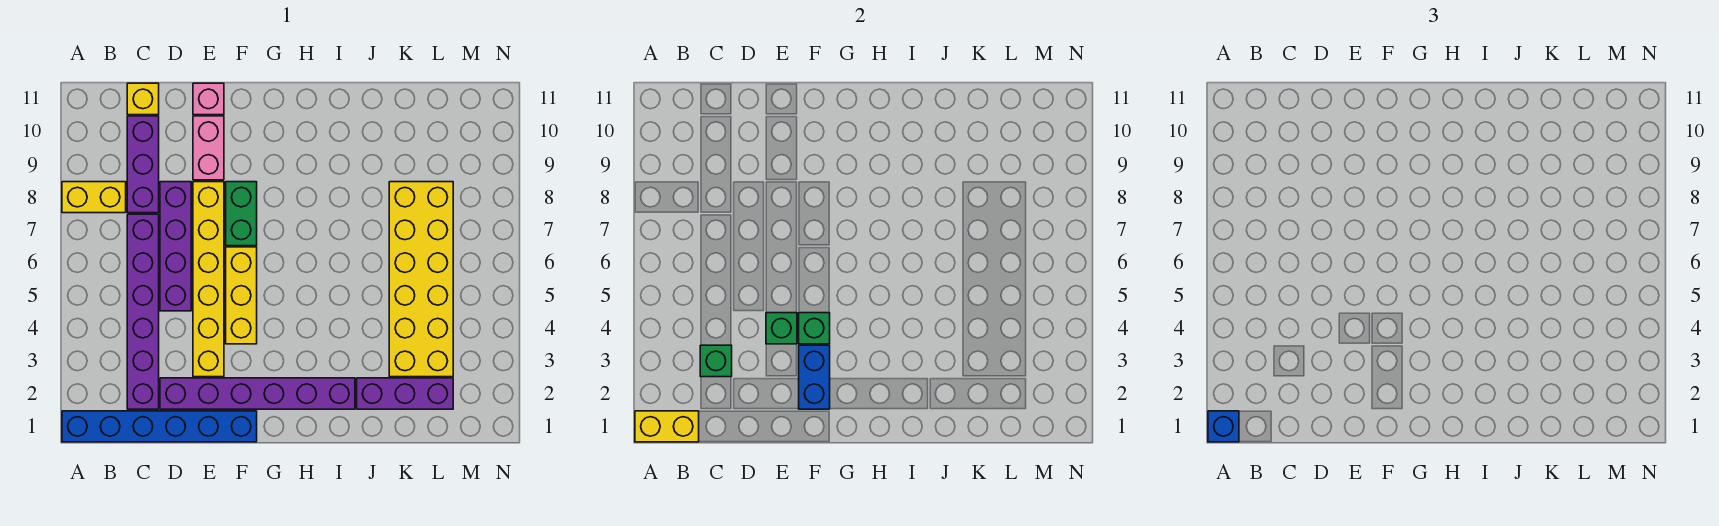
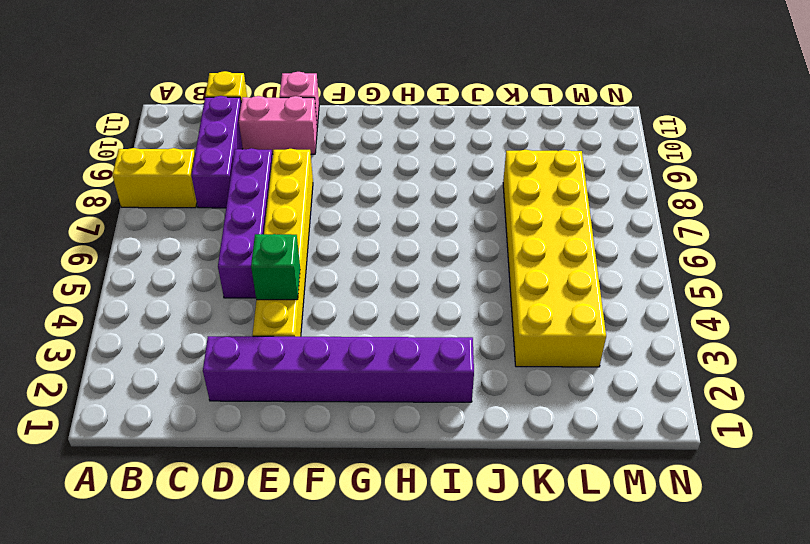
pink brick D10:E10 level 1 -> pink brick E9:E10 level 1
none -> blue brick A1:F1 level 1
none -> purple brick C2:C7 level 1
none -> yellow brick F4:F6 level 1

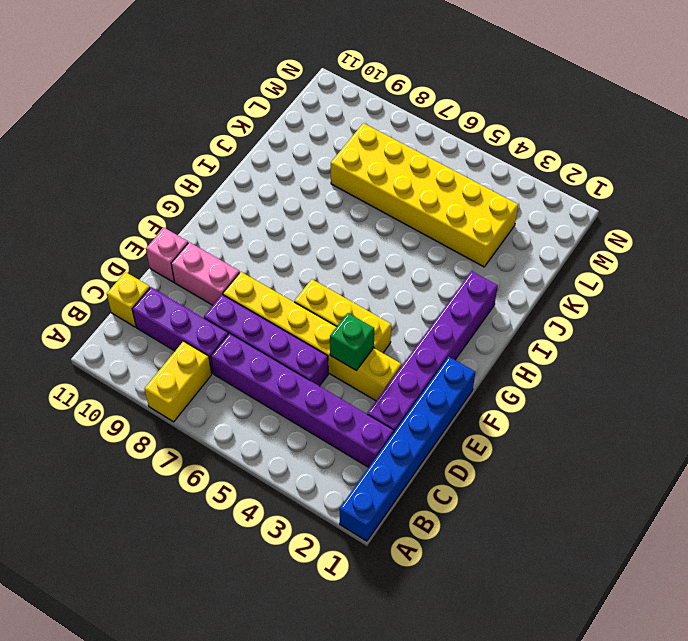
none -> green brick F7:F8 level 1
none -> purple brick J2:L2 level 1
none -> yellow brick A1:B1 level 2

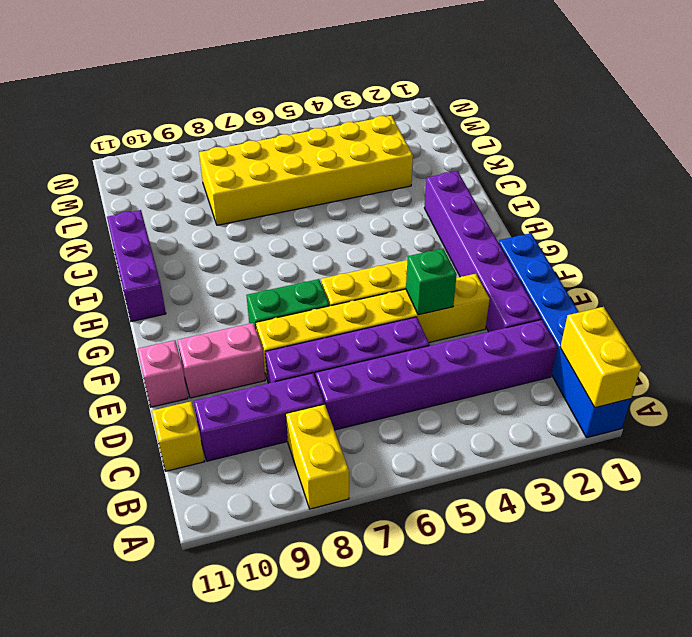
purple brick H11:J11 level 1 -> purple brick J2:L2 level 1
none -> green brick C3 level 2
none -> blue brick F2:F3 level 2
none -> green brick F4 level 2

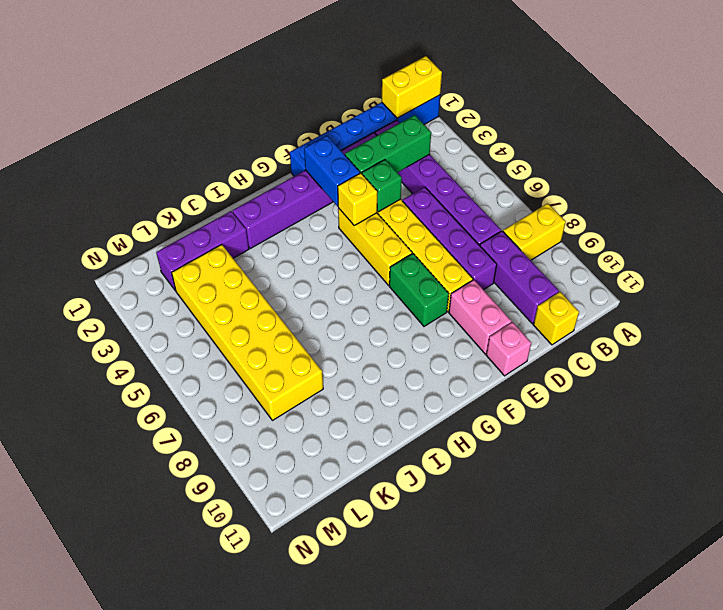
green brick C3:E3 level 2 -> green brick C3 level 2
yellow brick F4 level 2 -> green brick F4 level 2
none -> blue brick A1 level 3

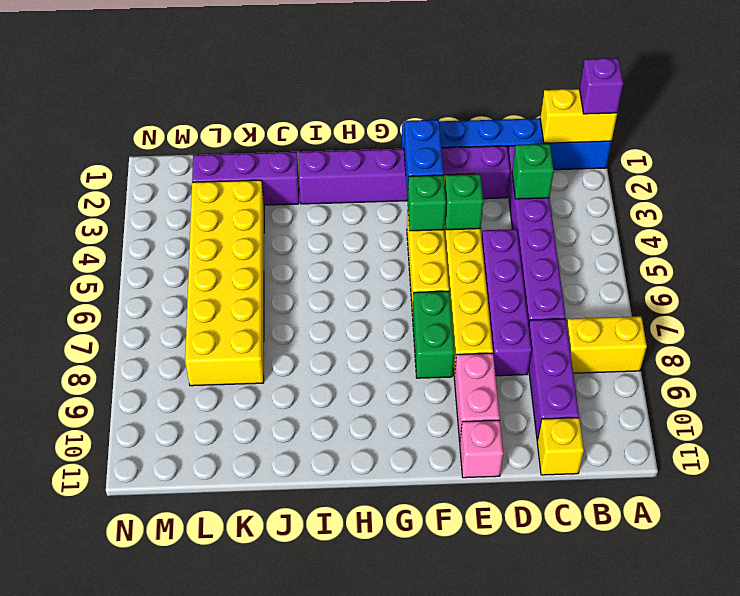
purple brick A1 level 3 -> blue brick A1 level 3

